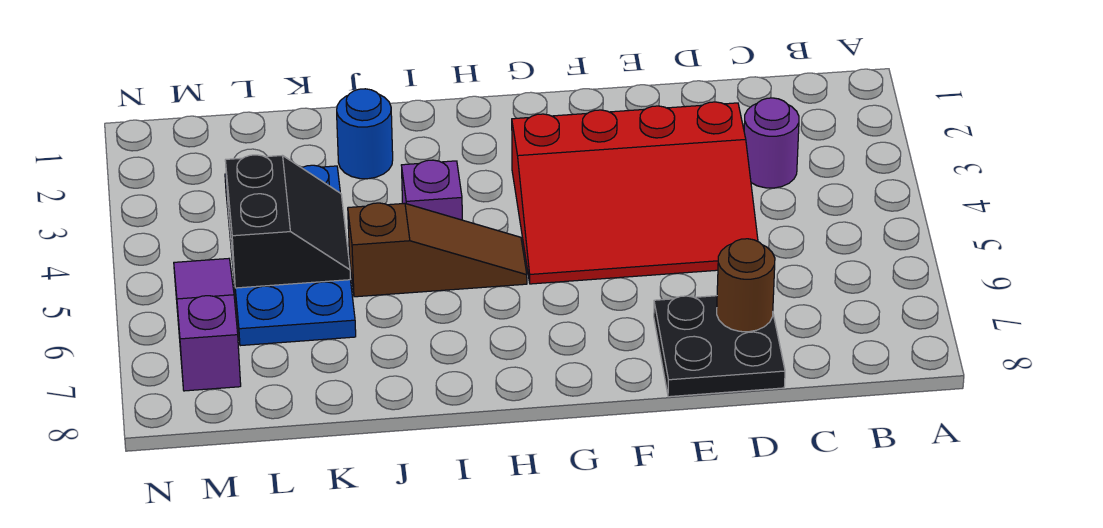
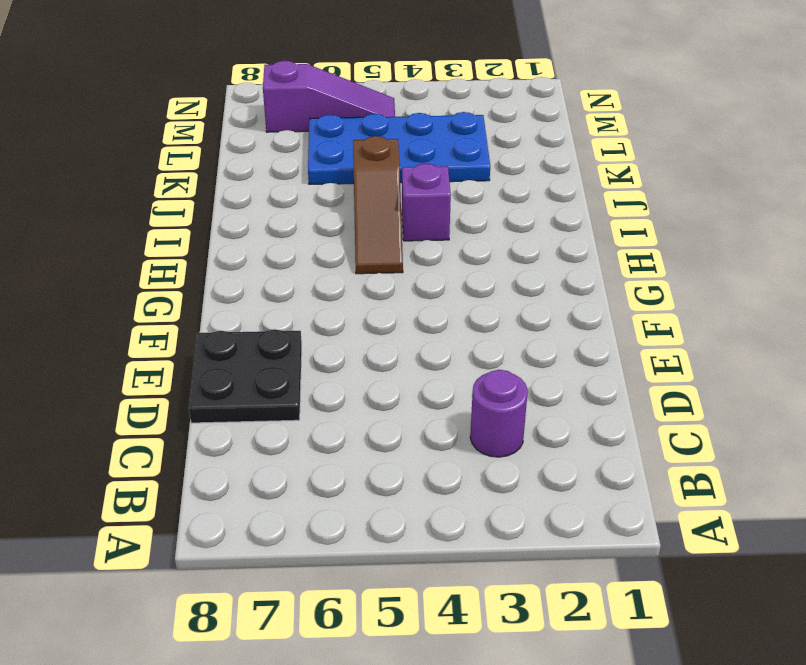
none -> red slope D3:G5 level 1 top 3
none -> blue round brick J2 level 1

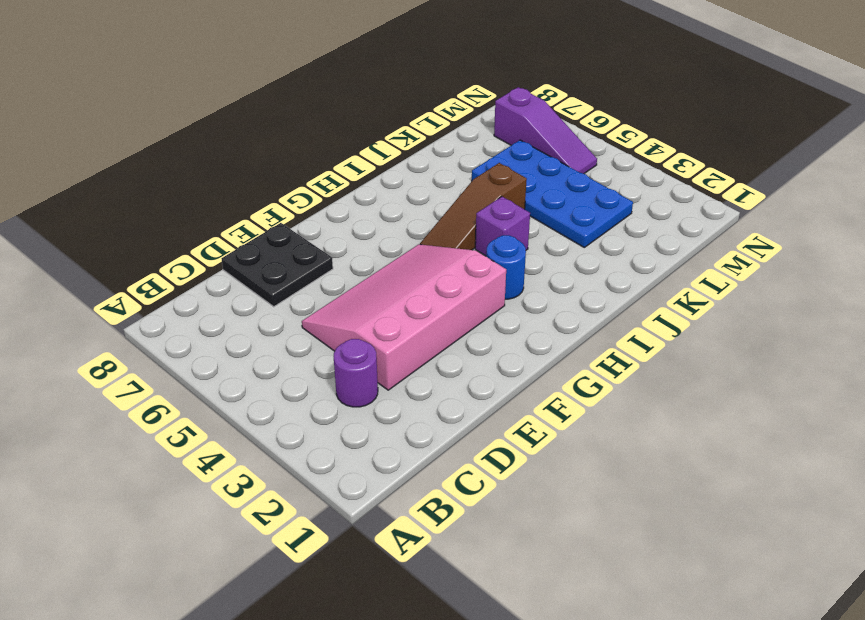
pink slope D3:G5 level 1 top 3 -> red slope D3:G5 level 1 top 3
blue round brick H3 level 1 -> blue round brick J2 level 1
none -> brown round brick D7 level 2
none -> black slope K4:L5 level 2 top L

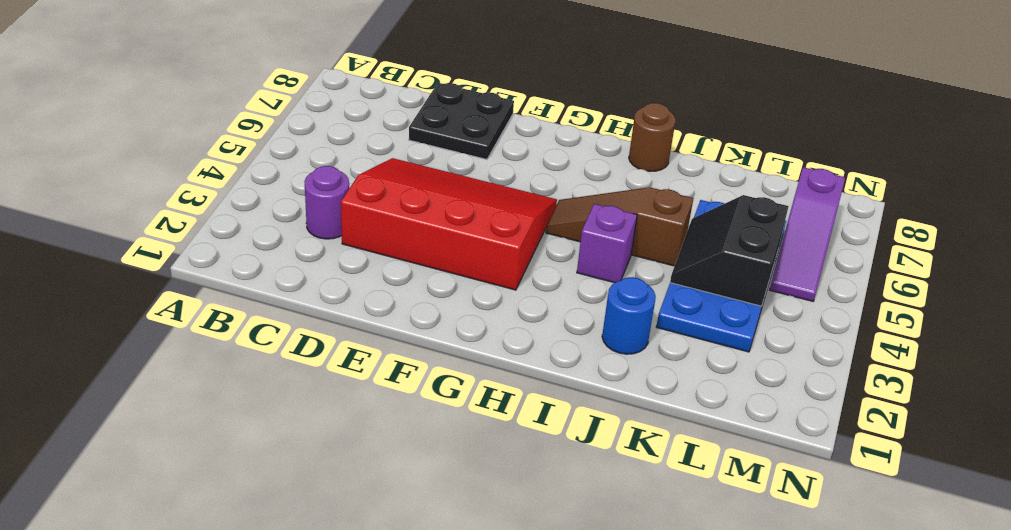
brown round brick I8 level 1 -> brown round brick D7 level 2

